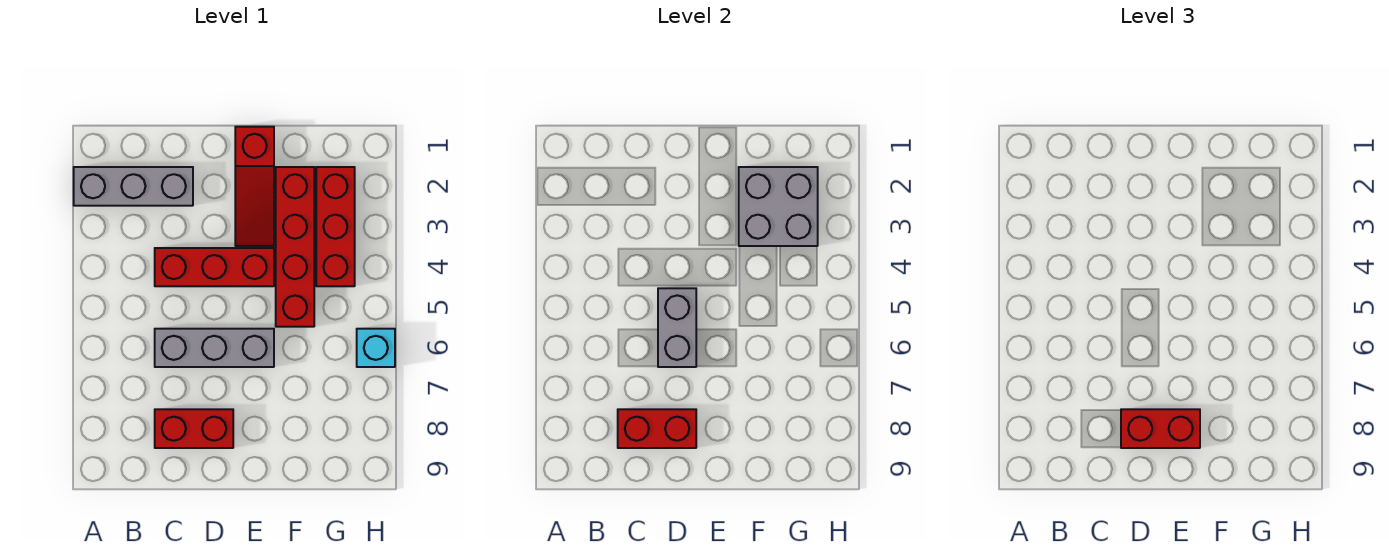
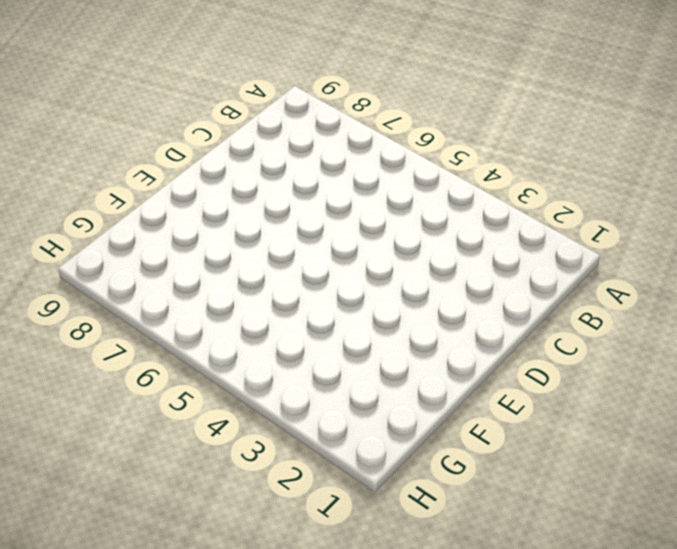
none -> grey brick A2:C2 level 1
none -> red brick C4:E4 level 1
none -> grey brick C6:E6 level 1

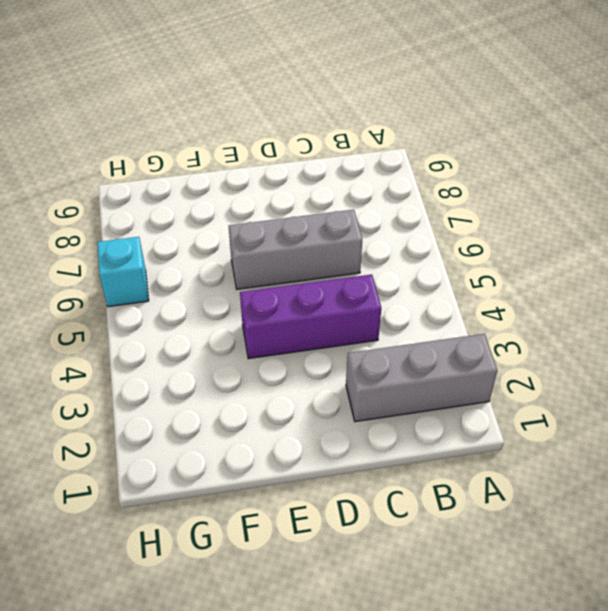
purple brick C4:E4 level 1 -> red brick C4:E4 level 1
none -> red brick C8:D8 level 1
none -> red slope E1:E3 level 1 top 1
none -> red brick F2:F5 level 1

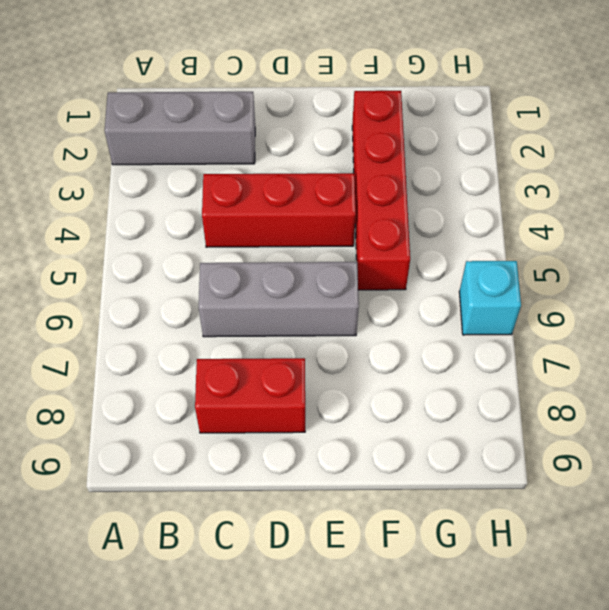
none -> red slope E1:E3 level 1 top 1
none -> red brick G2:G4 level 1
none -> red brick C8:D8 level 2

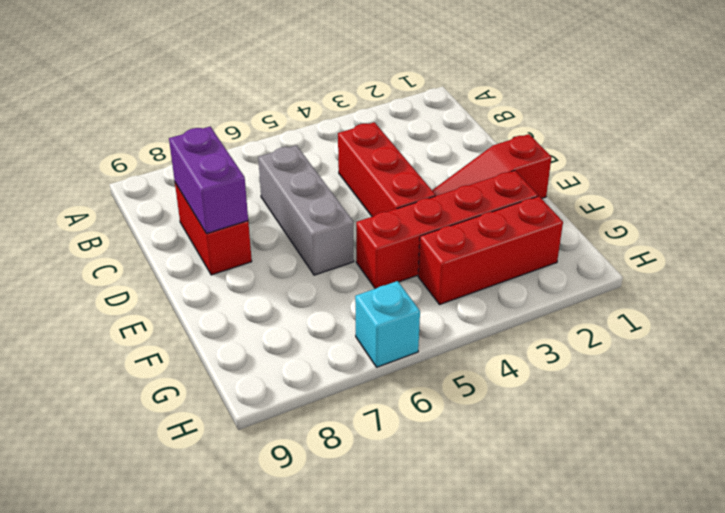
purple brick C8:D8 level 2 -> red brick C8:D8 level 2
none -> grey brick A2:C2 level 1
none -> grey brick D5:D6 level 2
none -> grey brick F2:G3 level 2

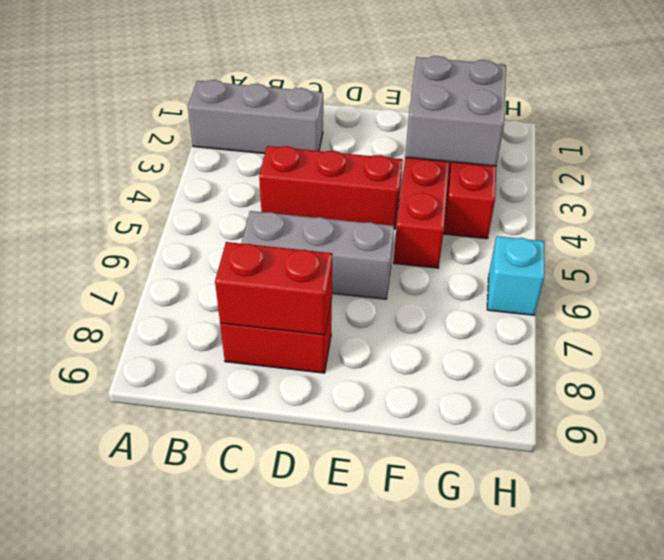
none -> red slope E1:E3 level 1 top 1
none -> grey brick D5:D6 level 2
none -> red brick D8:E8 level 3

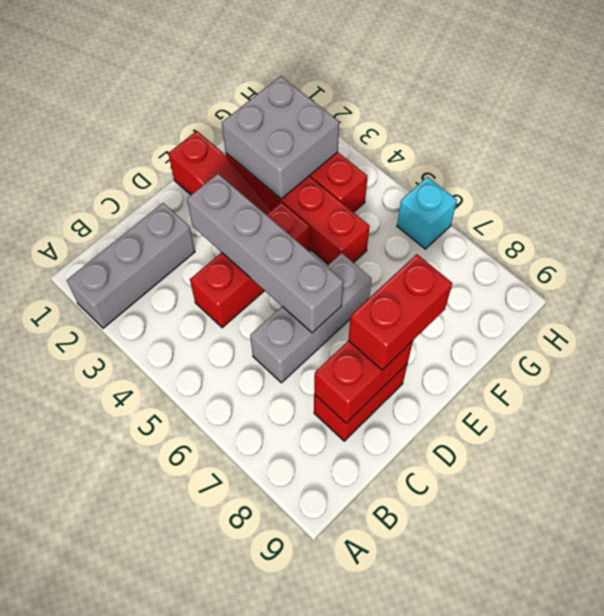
grey brick D3:D6 level 2 -> grey brick D5:D6 level 2

